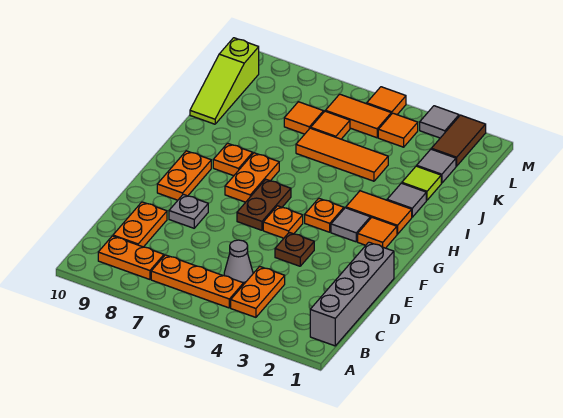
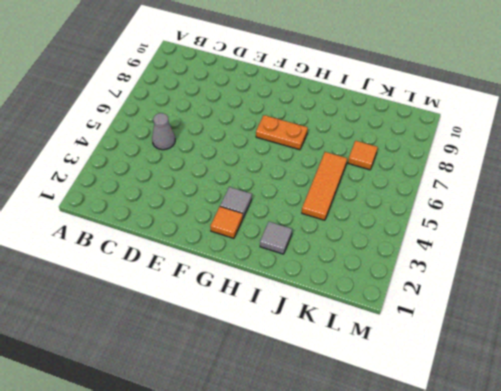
none -> grey brick B1:E1 level 1
none -> orange plate B4:C4 level 1
none -> orange plate B5:B7 level 1

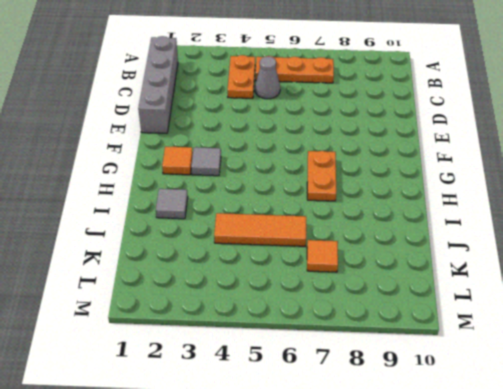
none -> orange plate B8:B9 level 1
none -> orange plate C9:D9 level 1
none -> brown plate E4 level 1

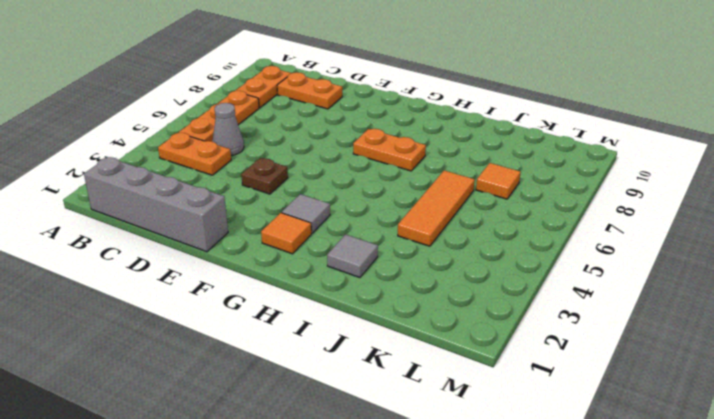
none -> grey plate E8 level 1
none -> orange plate F5 level 1
none -> brown plate F6:G6 level 1

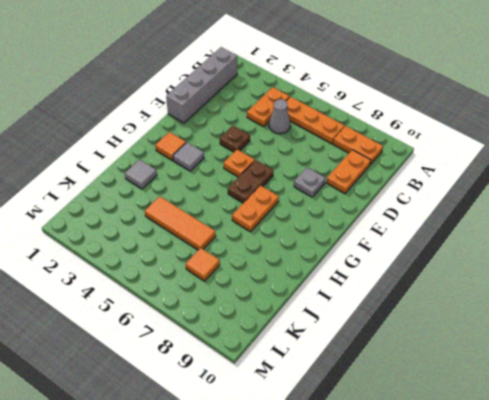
none -> orange plate F9:G9 level 1
none -> orange plate G4 level 1
none -> orange tile H2:H3 level 1

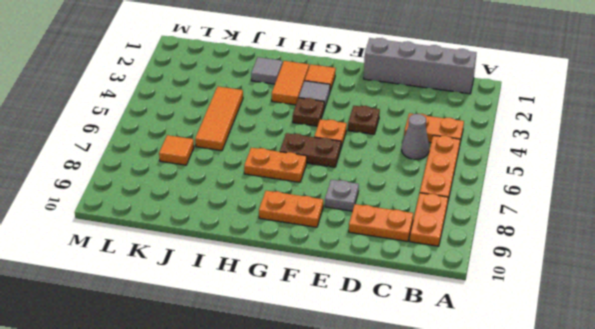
brown plate G4 level 1 -> orange plate G4 level 1
none -> orange plate H8 level 1
none -> lime tile J2 level 1
none -> lime slope J10:L10 level 1 top L

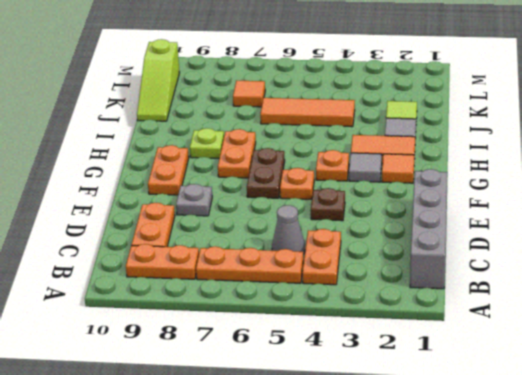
lime plate H8 level 1 -> orange plate H8 level 1
none -> grey tile K2 level 1
none -> orange tile K6 level 1
none -> brown tile L2:M2 level 1

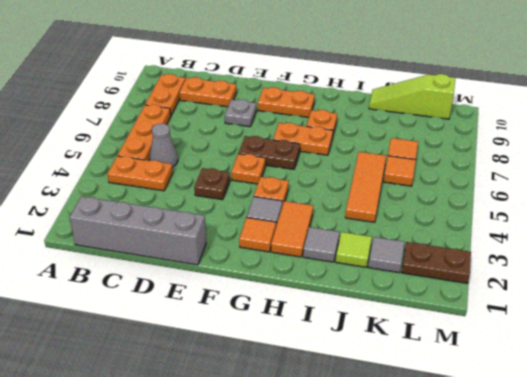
brown plate L2:M2 level 1 -> brown tile L2:M2 level 1
none -> orange tile L4 level 1
none -> orange tile L5:L6 level 1
none -> grey tile M3 level 1

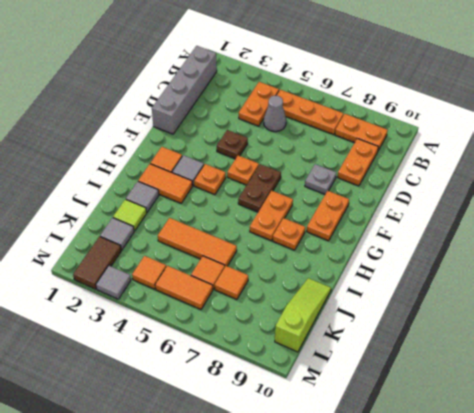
none -> orange tile M5 level 1

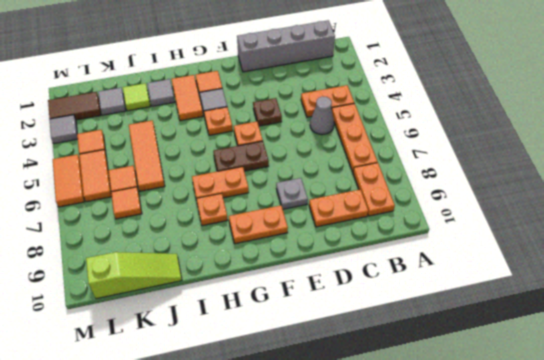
orange tile M5:M6 level 1 -> orange tile M5 level 1

